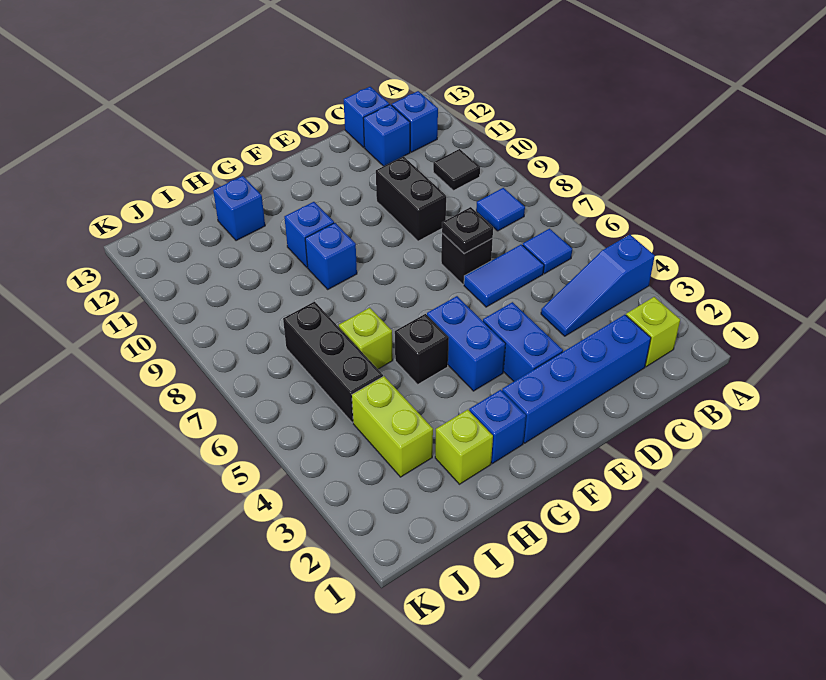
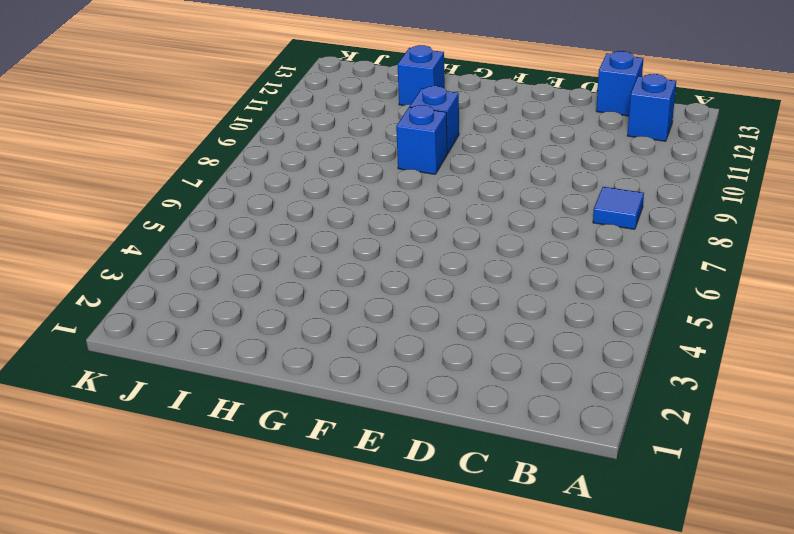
none -> blue slope A4:C4 level 1 top A
none -> lime brick B2 level 1
none -> blue tile B6 level 1

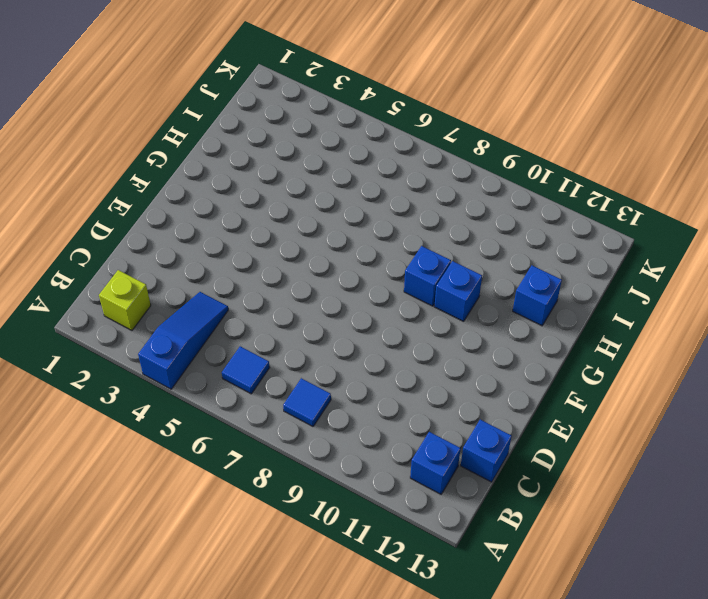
none -> black tile B10 level 1
none -> blue brick C2:F2 level 1
none -> blue tile C6:D6 level 1

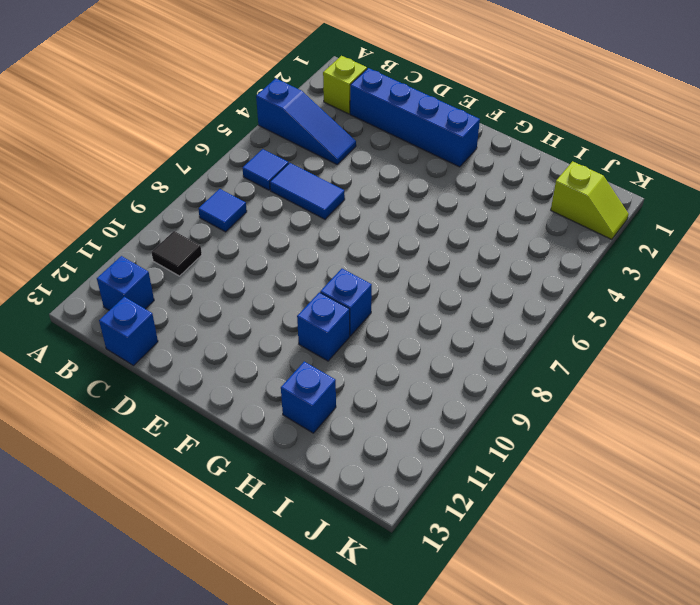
lime slope J2:K2 level 1 top J -> none
none -> blue brick C12 level 1
none -> black brick D7 level 1
none -> black brick D9:D10 level 1

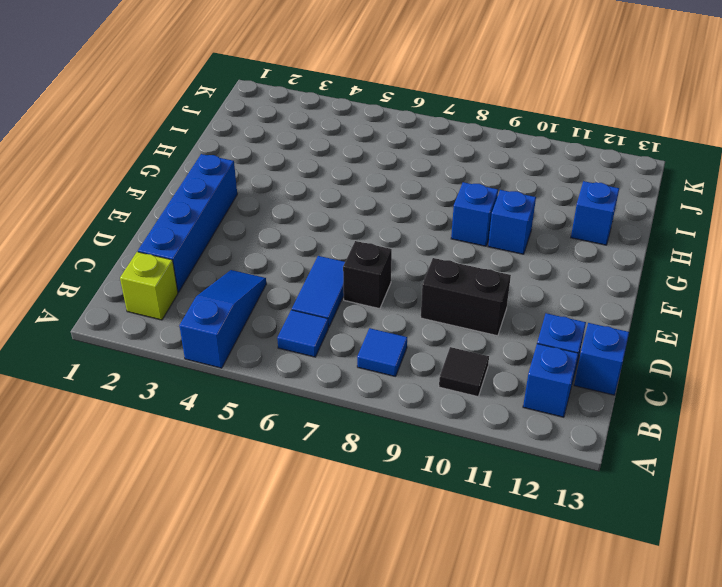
none -> blue brick E3:E4 level 1
none -> blue brick F4:F5 level 1
none -> blue brick G2 level 1

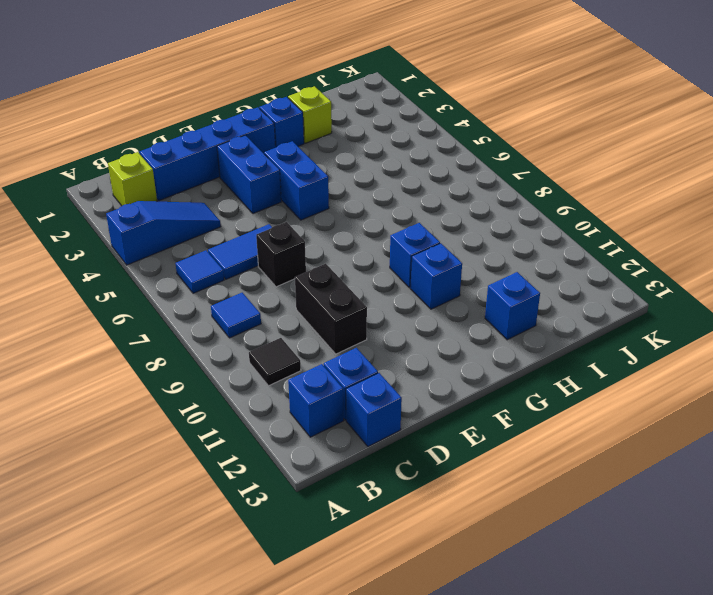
none -> black brick G5 level 1
none -> lime brick H6 level 1
none -> lime brick I3:I4 level 1

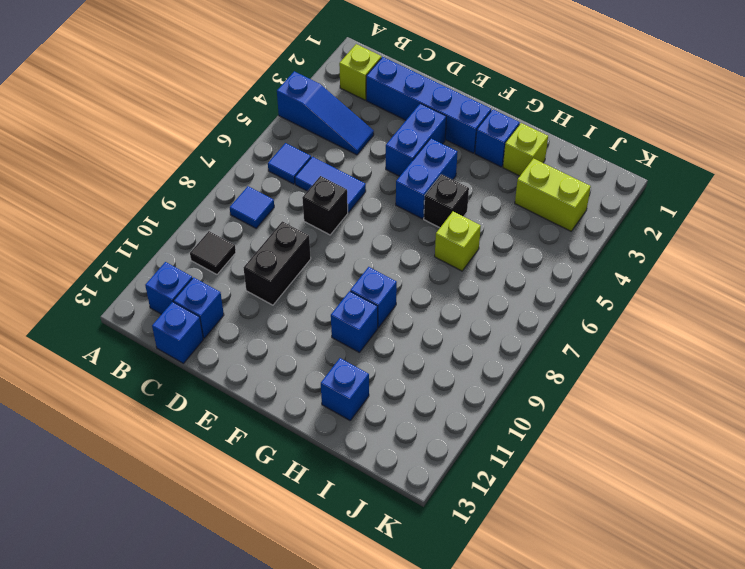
lime brick I3:J3 level 1 -> lime brick I3:I4 level 1
none -> black brick I5:I7 level 1
none -> black plate D7 level 2

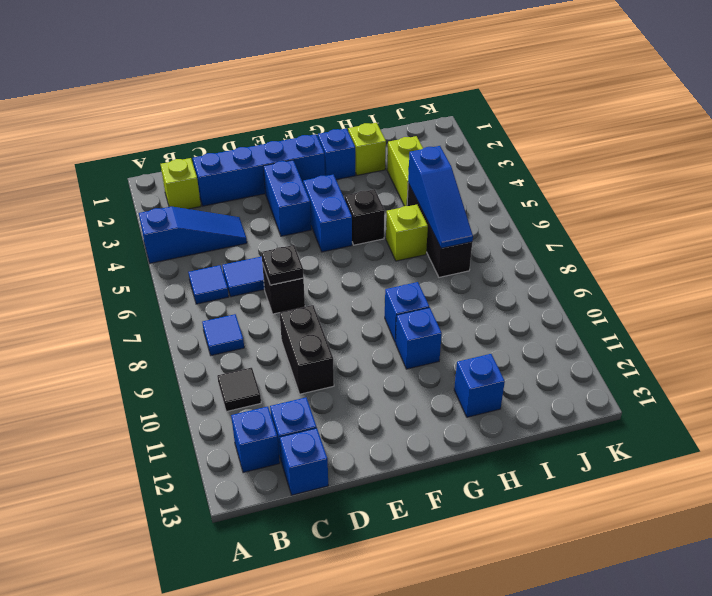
blue slope I5:I7 level 2 top 5 -> none

